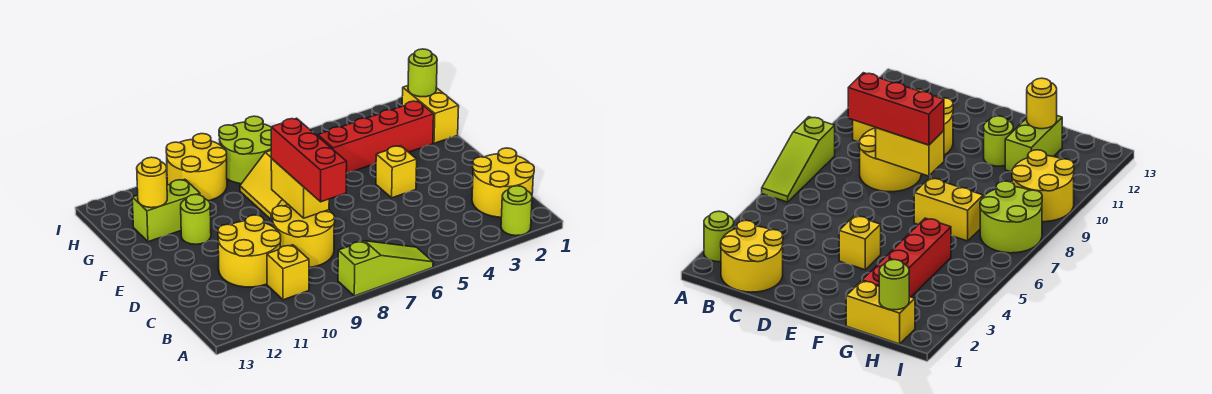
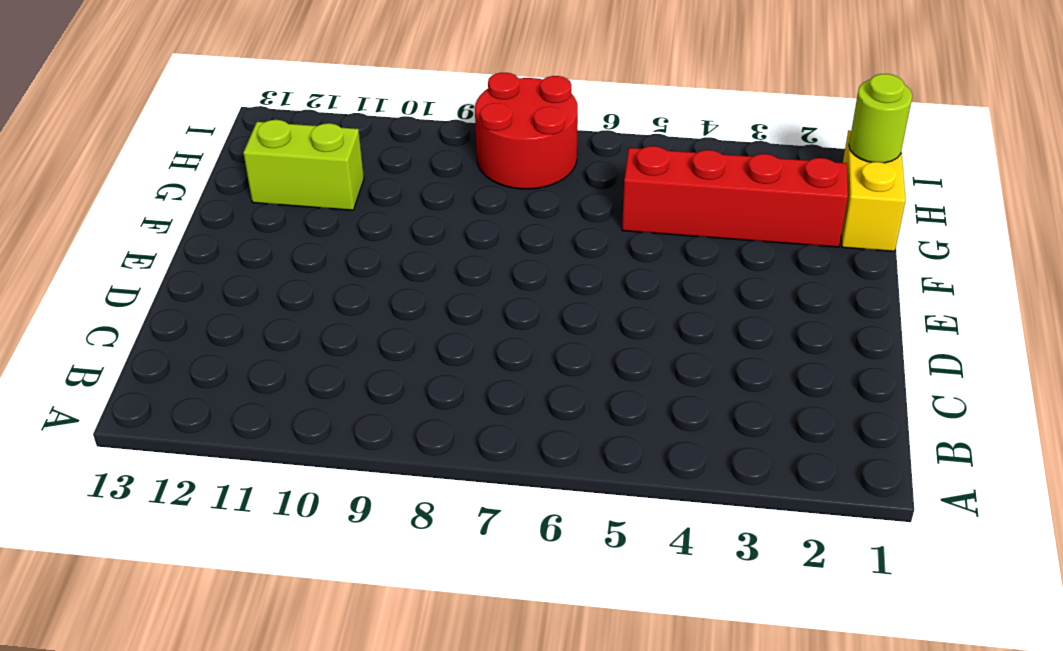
red round brick H7:I8 level 1 -> lime round brick H7:I8 level 1
none -> lime round brick A2 level 1
none -> lime slope A6:A8 level 1 top 8
none -> yellow round brick B1:C2 level 1

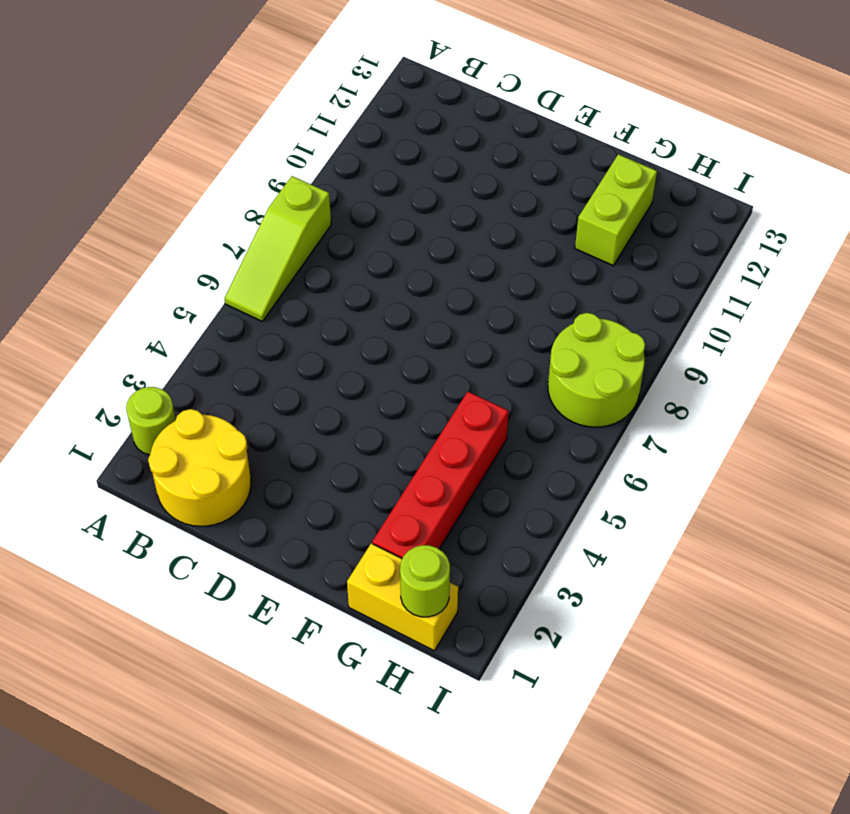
none -> yellow brick B10 level 1
none -> yellow round brick C8:D9 level 1
none -> yellow round brick C10:D11 level 1

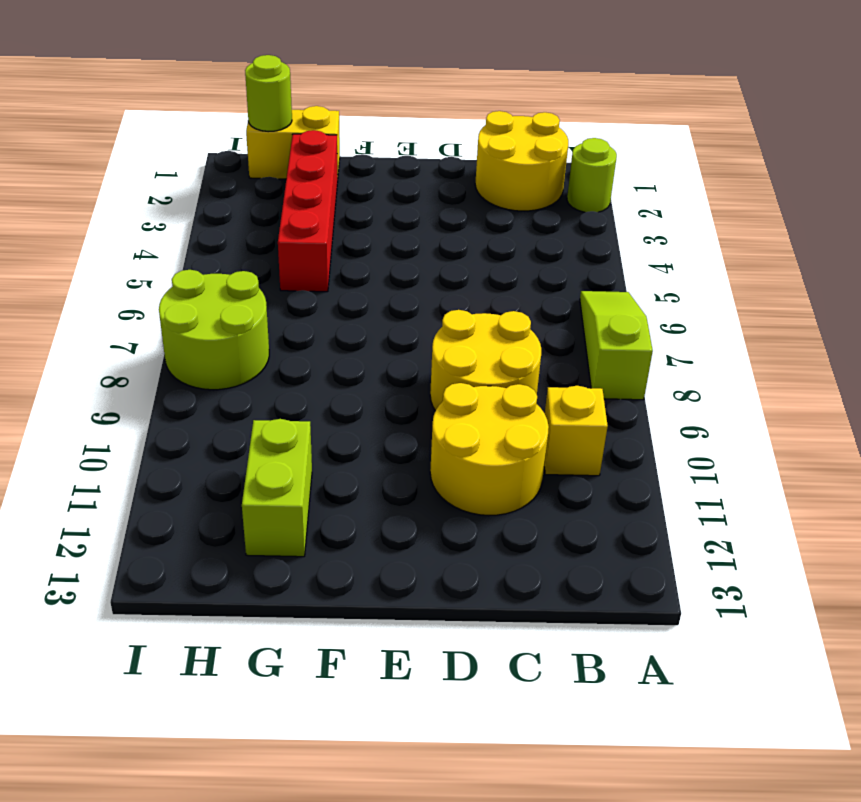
none -> yellow brick E4 level 1
none -> yellow slope F7:G8 level 1 top 7
none -> lime round brick F11 level 1

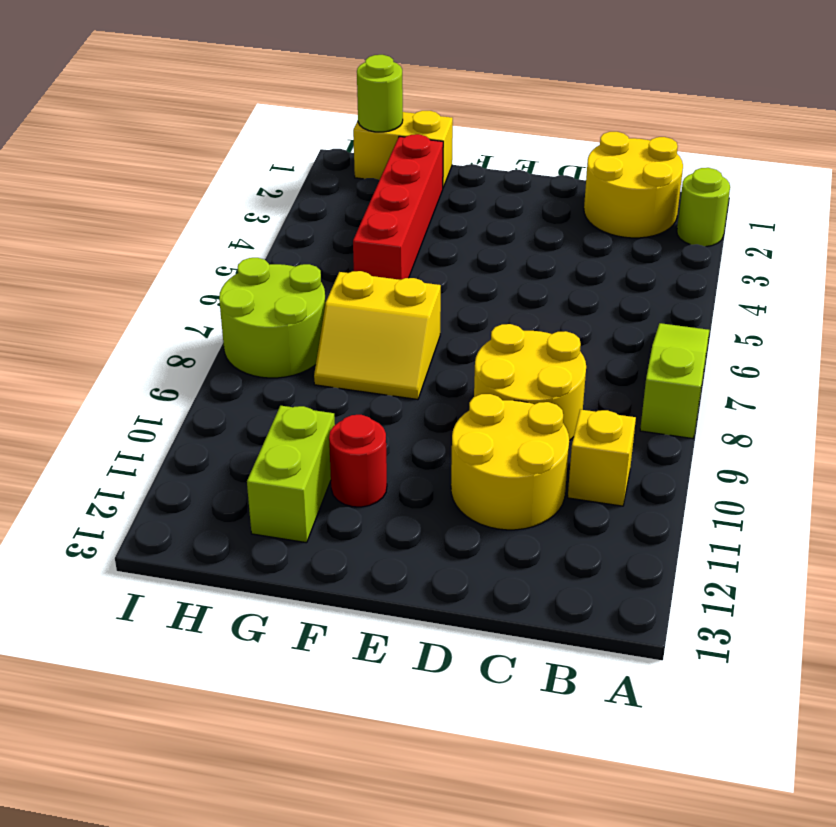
red round brick F11 level 1 -> lime round brick F11 level 1
none -> yellow brick E4 level 1
none -> yellow round brick H9:I10 level 1
none -> yellow brick D8:E8 level 2

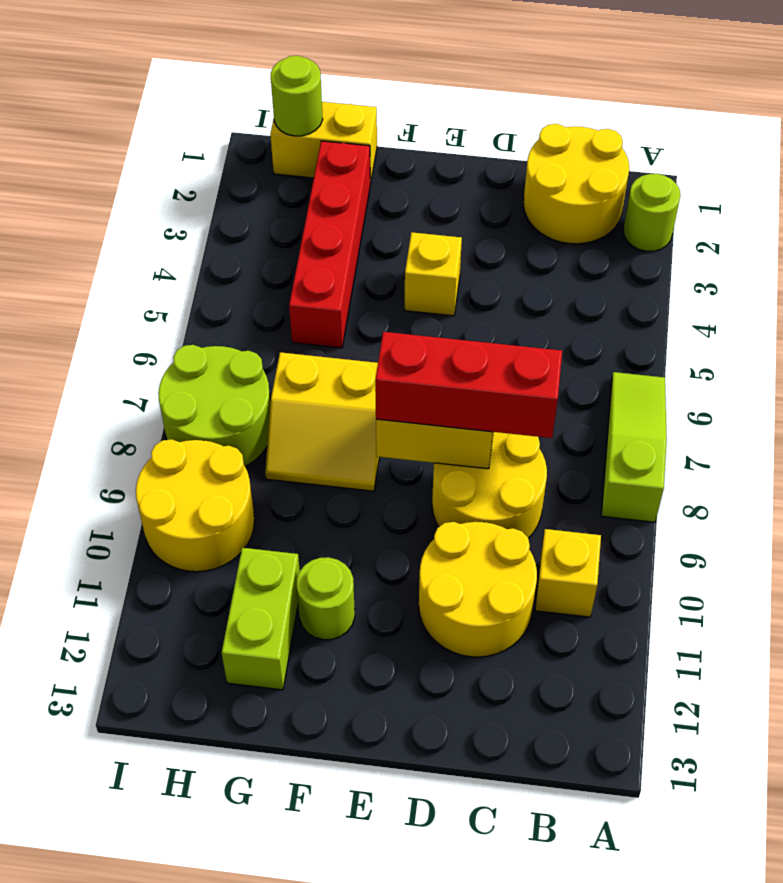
none -> yellow round brick G12 level 2

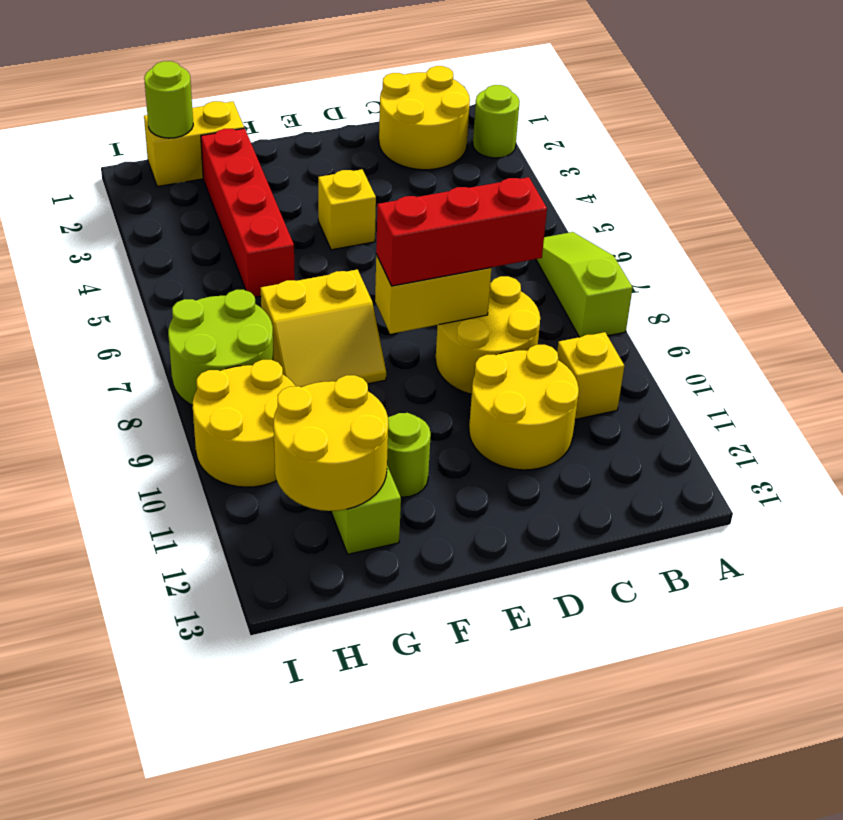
yellow round brick G11:H12 level 2 -> yellow round brick G12 level 2

